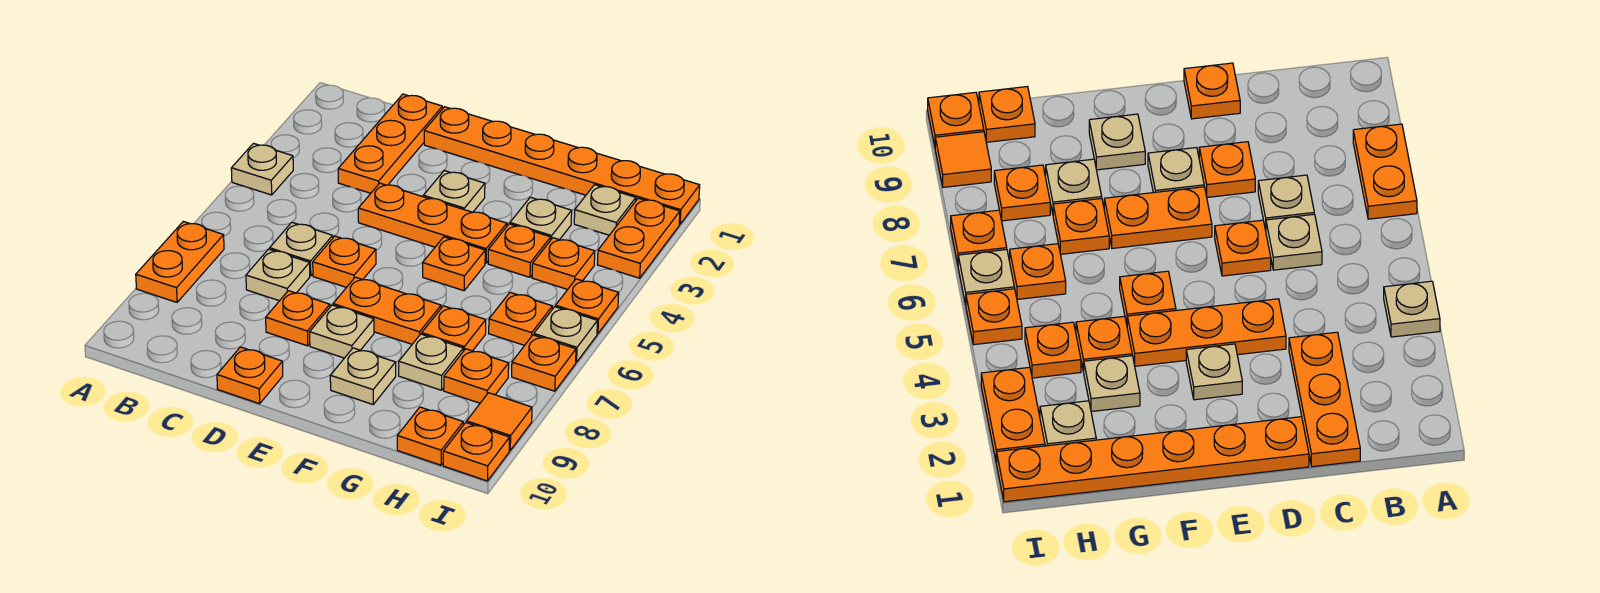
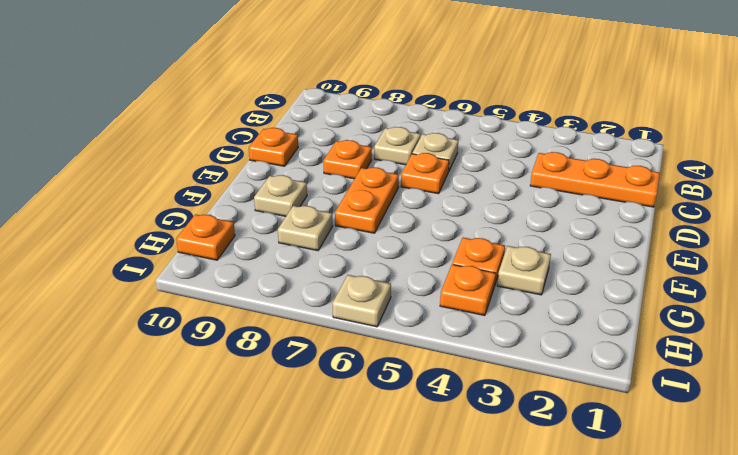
none -> tan plate A4 level 1
none -> orange plate A7:A8 level 1
none -> orange plate D1:I1 level 1
none -> orange plate D4:F4 level 1

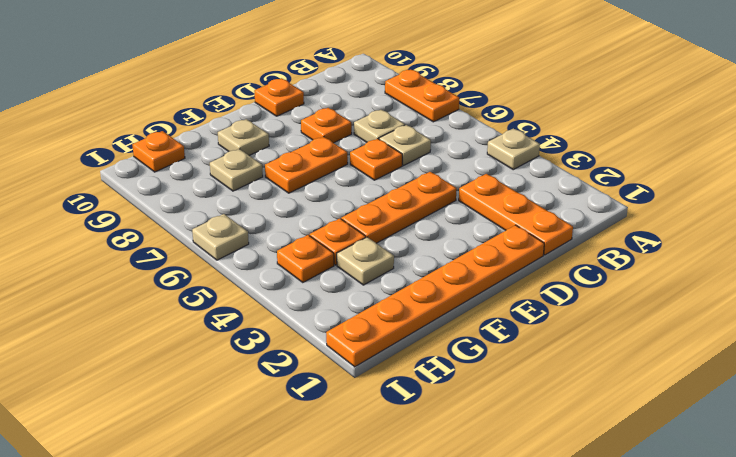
none -> tan plate E3 level 1
none -> tan plate E8 level 1
none -> orange plate F5 level 1
none -> orange plate G7 level 1

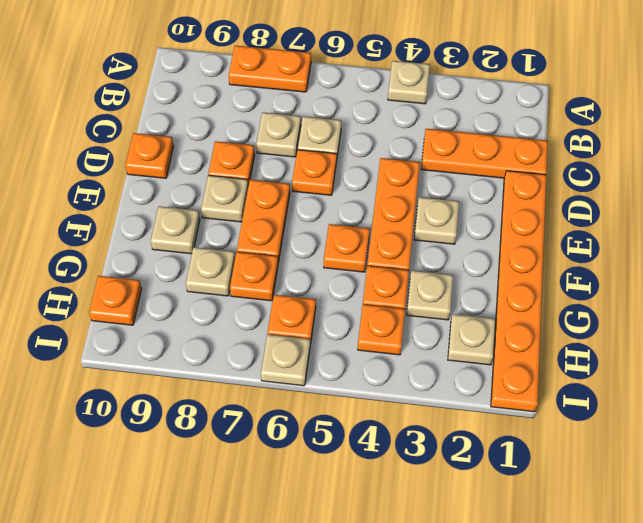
none -> orange plate H8 level 1
none -> orange plate I2:I3 level 1
none -> orange plate I5 level 1
none -> orange plate I7 level 1

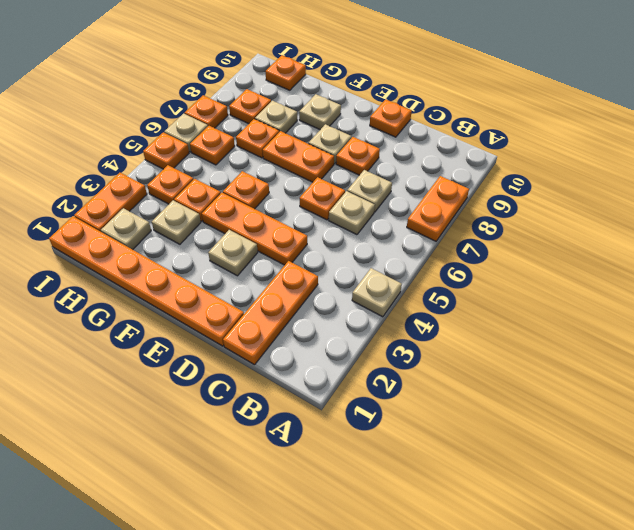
none -> orange tile I9 level 1
none -> orange plate I10 level 1

